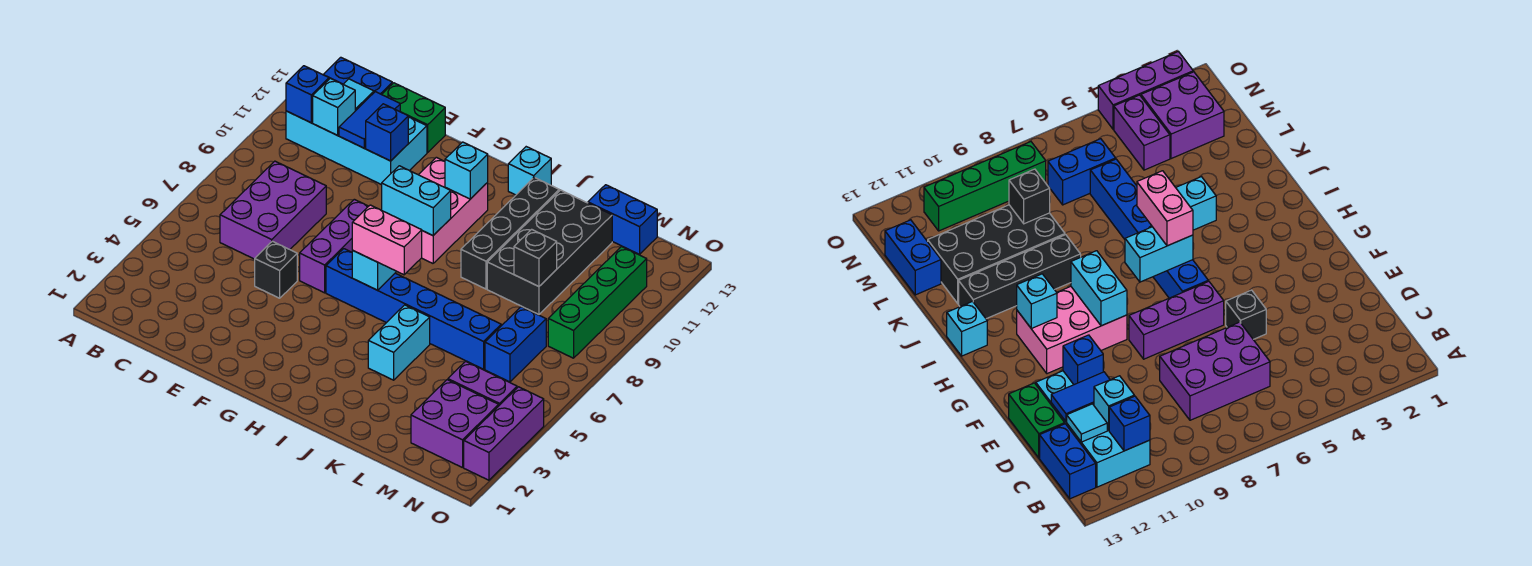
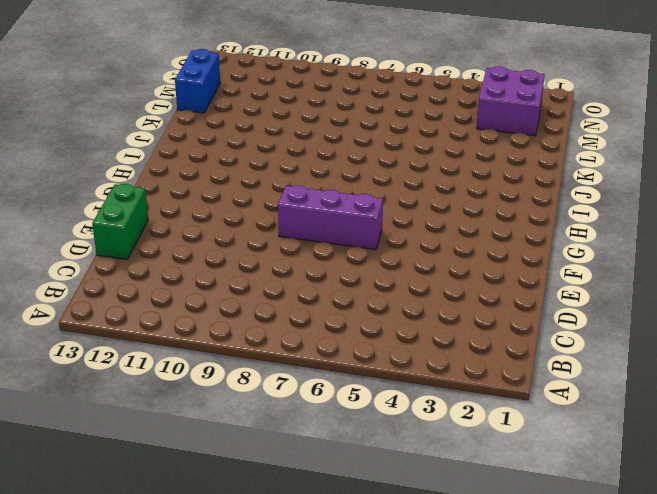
none -> cyan brick B11:E12 level 1
none -> blue brick B13:C13 level 1
none -> purple brick C6:D8 level 1

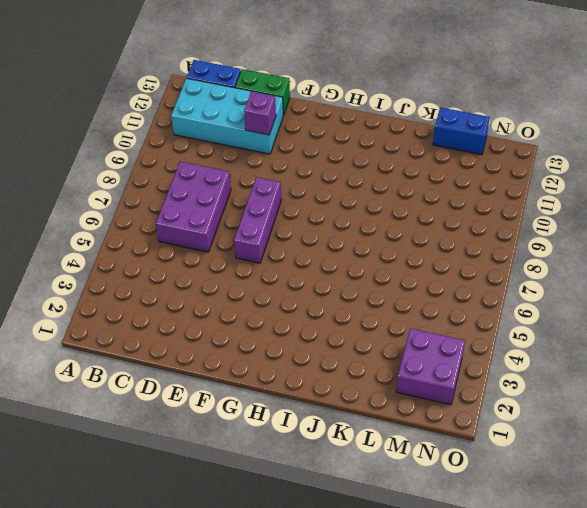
purple brick E11 level 2 -> blue brick E11 level 2
none -> black brick E5 level 1
none -> blue brick G6:L6 level 1
none -> pink brick G9:H11 level 1

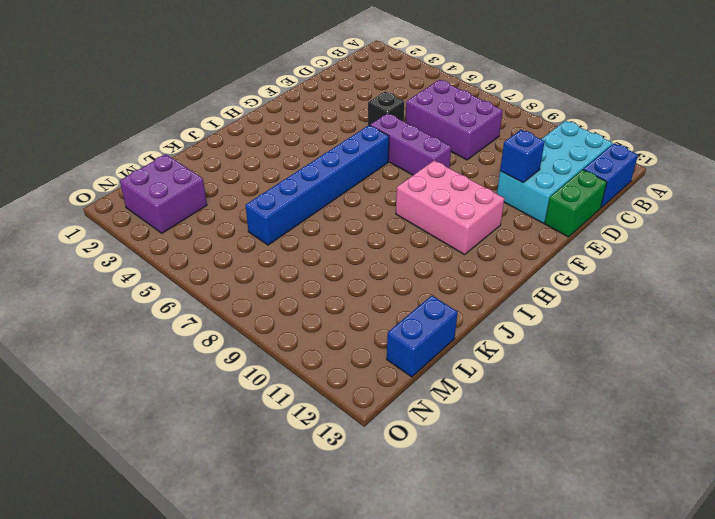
none -> cyan brick I13 level 1
none -> cyan brick J4:J5 level 1
none -> black brick J9:J12 level 1

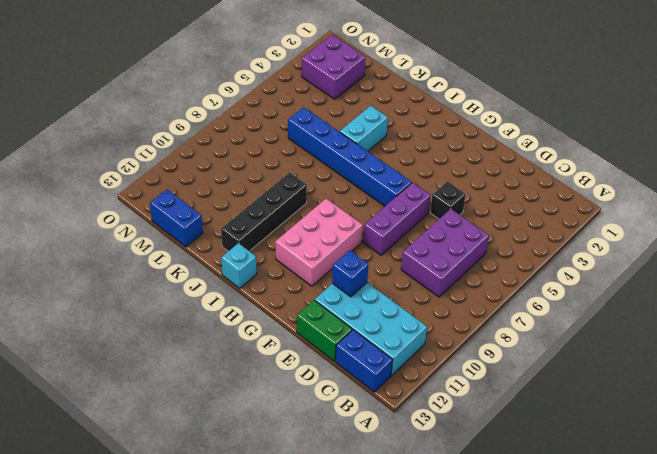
none -> black brick K9:L12 level 1
none -> purple brick M4:N4 level 1
none -> blue brick M6:M7 level 1

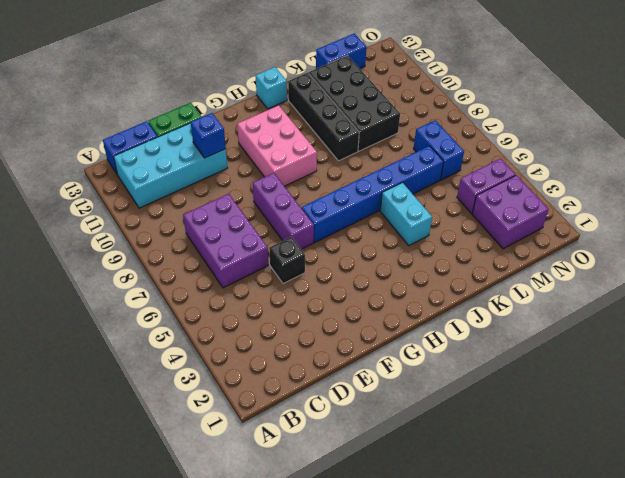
none -> green brick N8:N11 level 1
none -> purple brick O2:O4 level 1
none -> blue brick B11 level 2

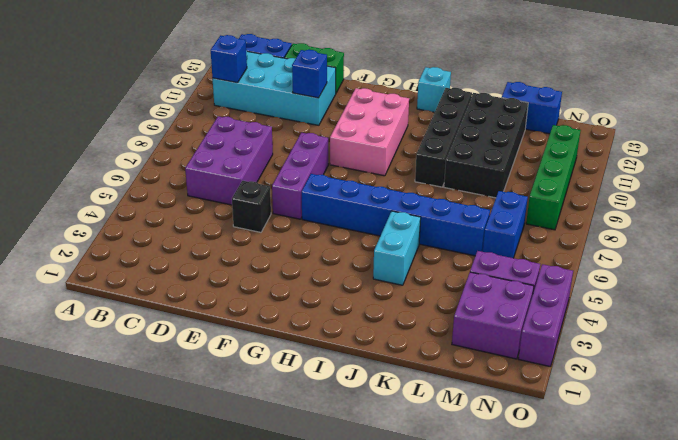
none -> cyan brick C11 level 2
none -> cyan tile C12 level 2
none -> blue tile D11:D12 level 2

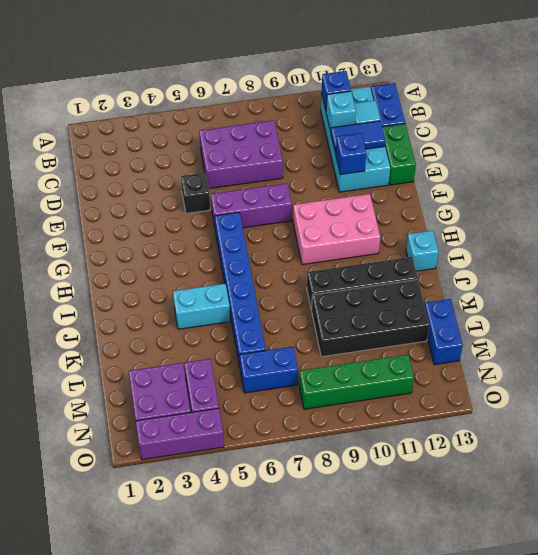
none -> cyan brick G9:H9 level 2
none -> cyan brick H6:H7 level 2
none -> cyan brick H11 level 2

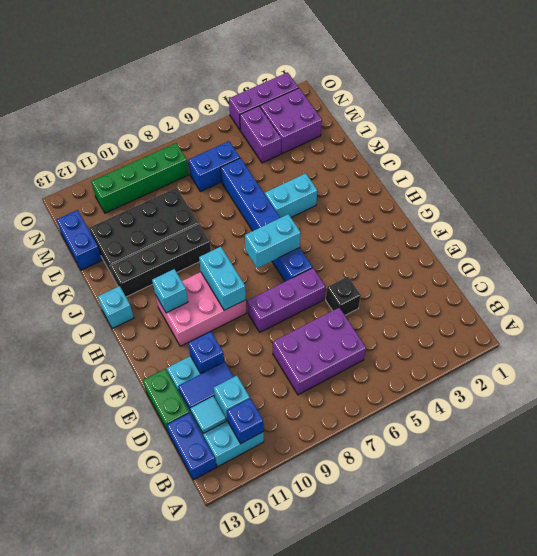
none -> black brick L9 level 2
none -> pink brick H6:I6 level 3

